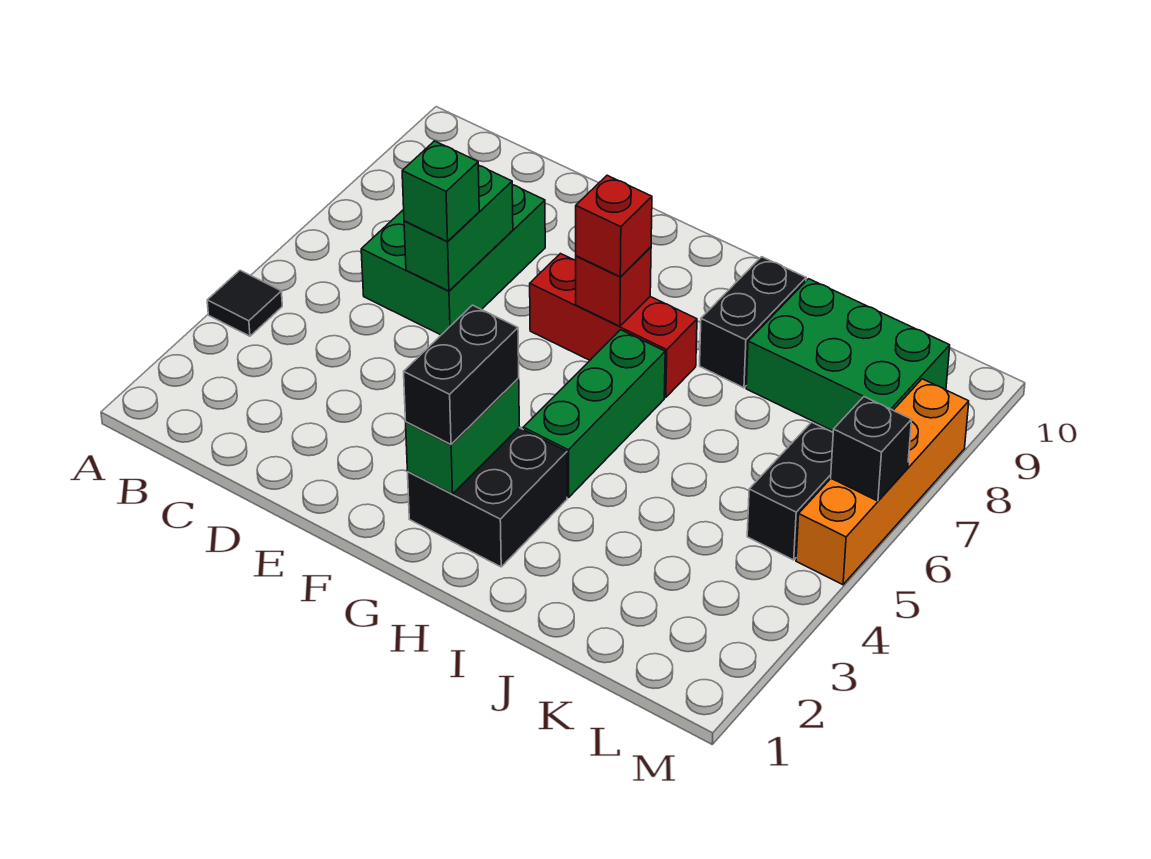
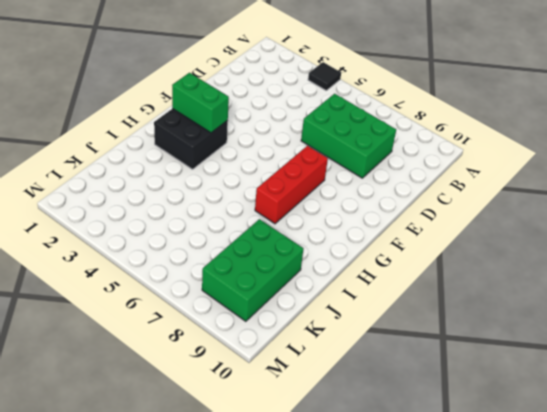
none -> green brick H4:H6 level 1
none -> black brick I8:I9 level 1
none -> black brick L5:L6 level 1

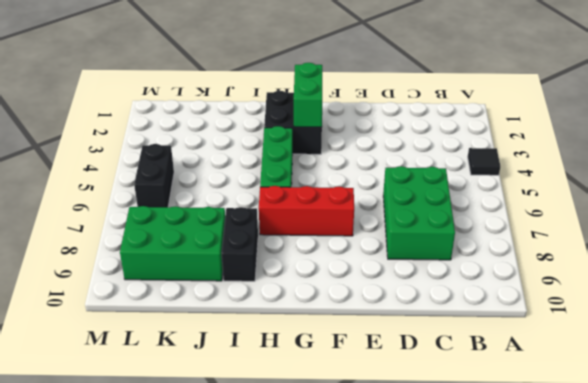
none -> orange brick M5:M8 level 1
none -> green brick D6:D7 level 2
none -> red brick G7 level 2

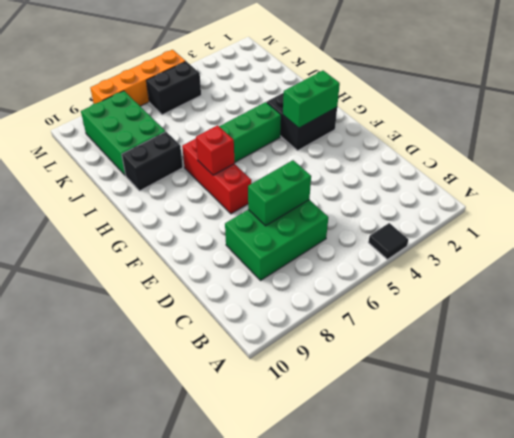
none -> black brick M6 level 2
none -> green brick D6 level 3
none -> black brick G2:G3 level 3

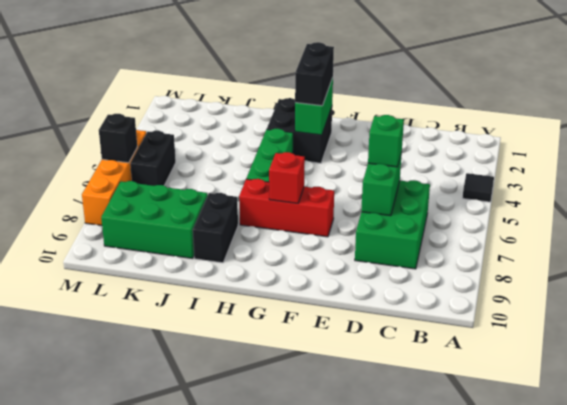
none -> red brick G7 level 3

